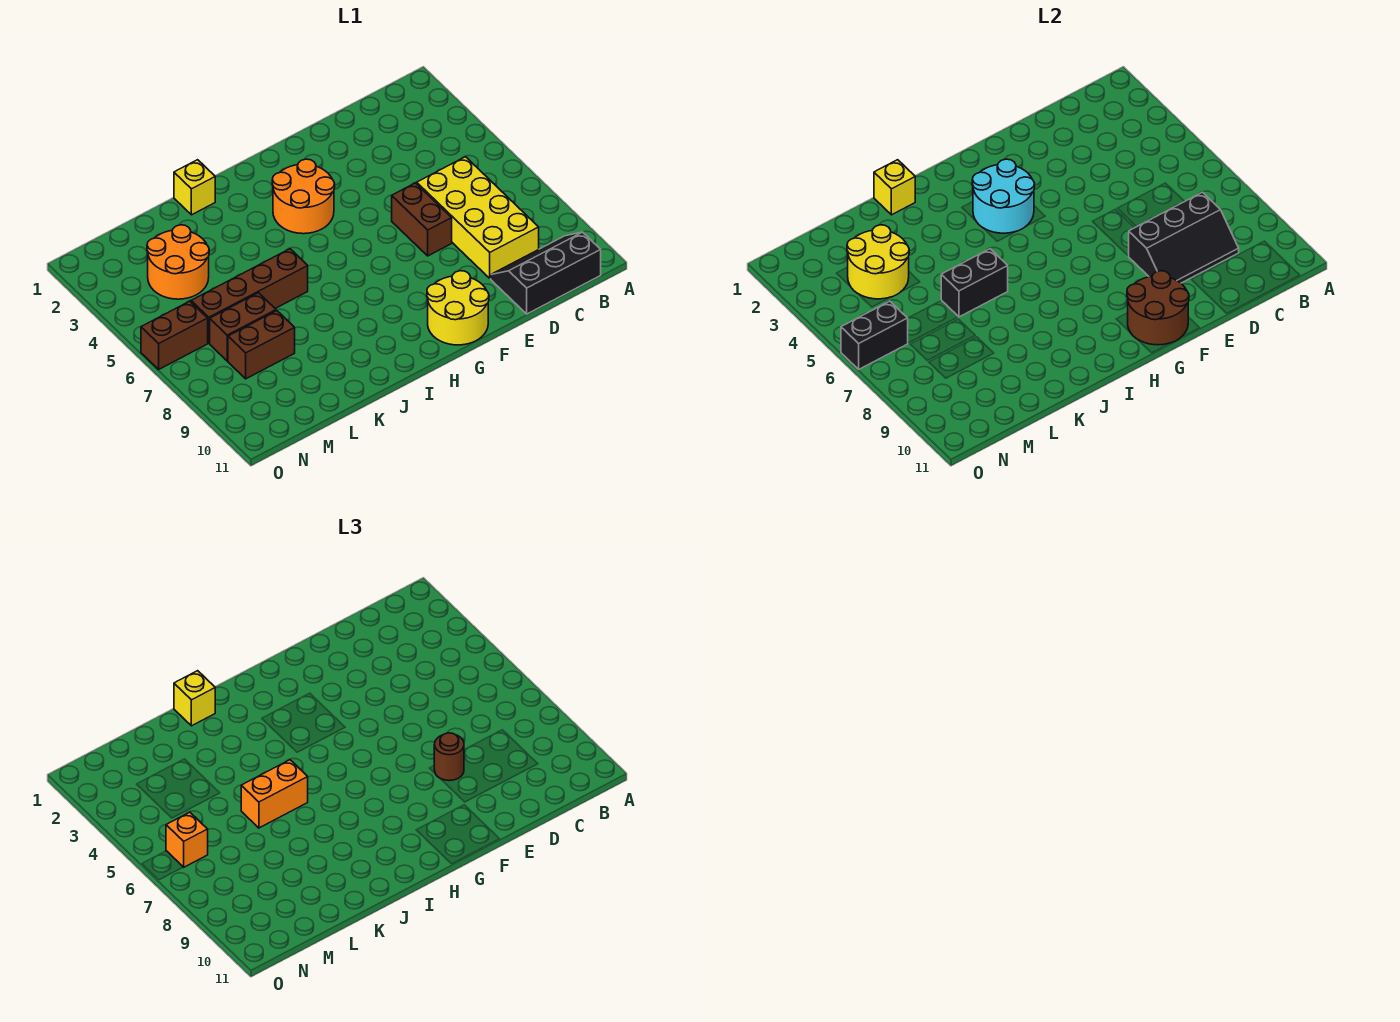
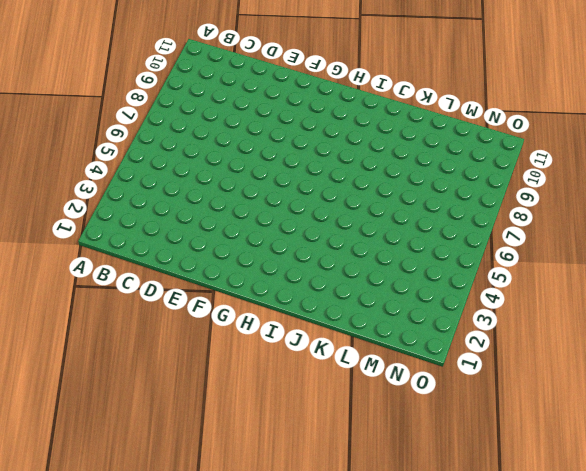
none -> black slope B10:D11 level 1 top 11
none -> yellow brick C6:D9 level 1
none -> brown brick E6:E7 level 1

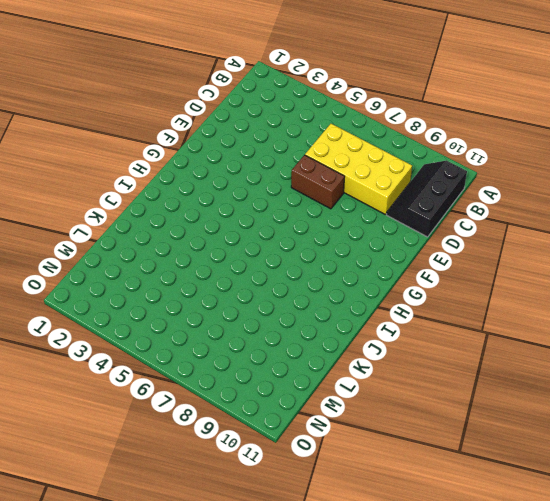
none -> yellow round brick F10:G11 level 1
none -> orange round brick G3:H4 level 1
none -> yellow brick J1 level 1

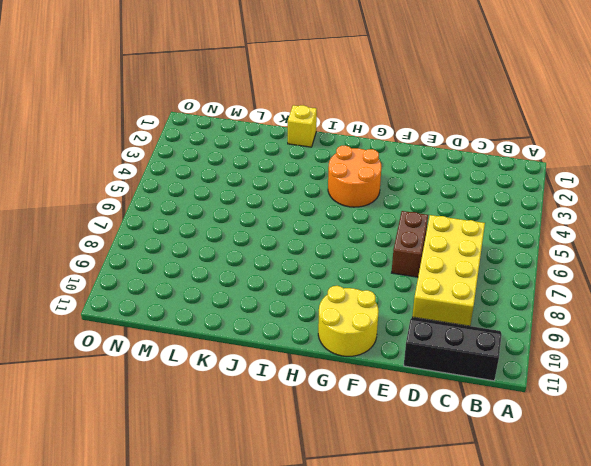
none -> brown brick J6:M6 level 1
none -> orange round brick L3:M4 level 1
none -> brown brick L7:M7 level 1

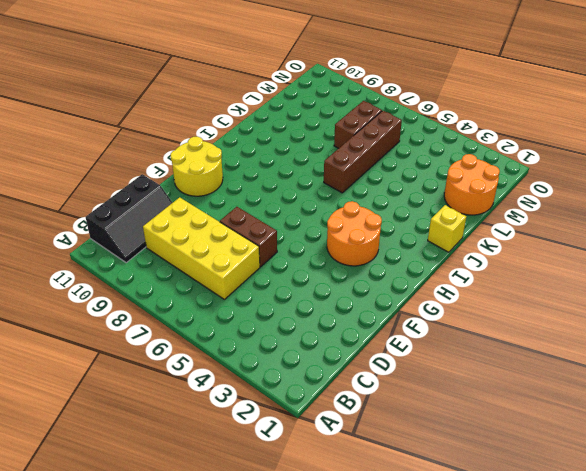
orange round brick L1:M2 level 1 -> orange round brick L3:M4 level 1
none -> brown brick L8:M8 level 1
none -> brown brick N6:O6 level 1
none -> black slope C8:E9 level 2 top 8

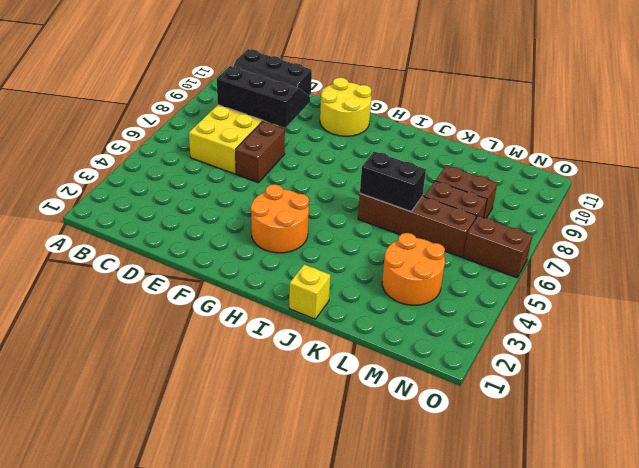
none -> brown round brick F10:G11 level 2
none -> cyan round brick G3:H4 level 2
none -> yellow brick J1 level 2

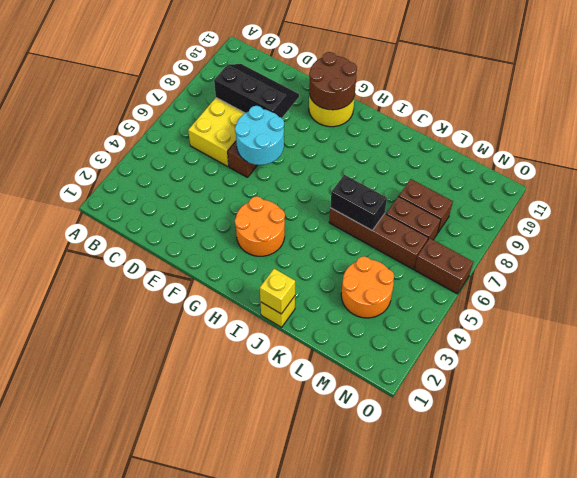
cyan round brick E6:F7 level 2 -> cyan round brick G3:H4 level 2
none -> black slope B10:D11 level 1 top 11
none -> yellow round brick L3:M4 level 2
none -> black brick N6:O6 level 2

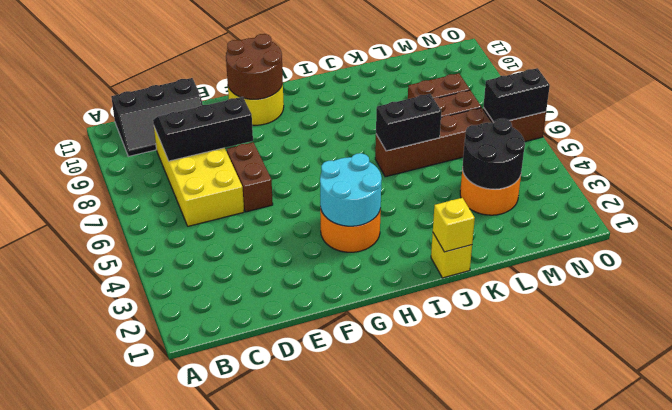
black round brick L3:M4 level 2 -> yellow round brick L3:M4 level 2
none -> brown round brick E8 level 3
none -> yellow brick J1 level 3
none -> orange brick J6:K6 level 3

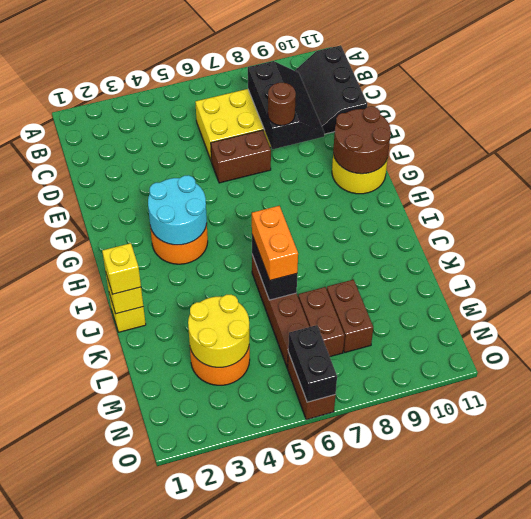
none -> orange brick N6 level 3

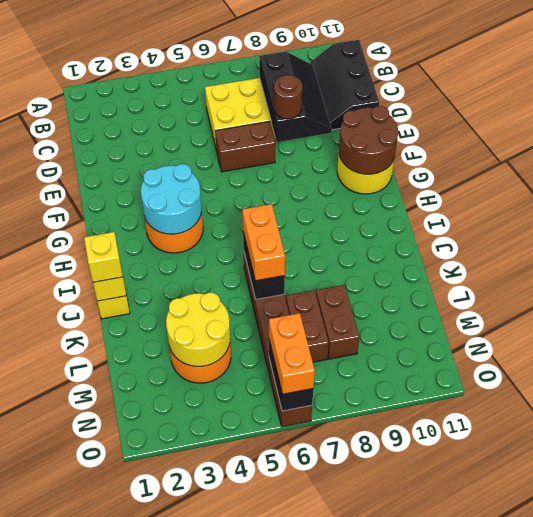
orange brick N6:O6 level 3 -> orange brick N6 level 3

